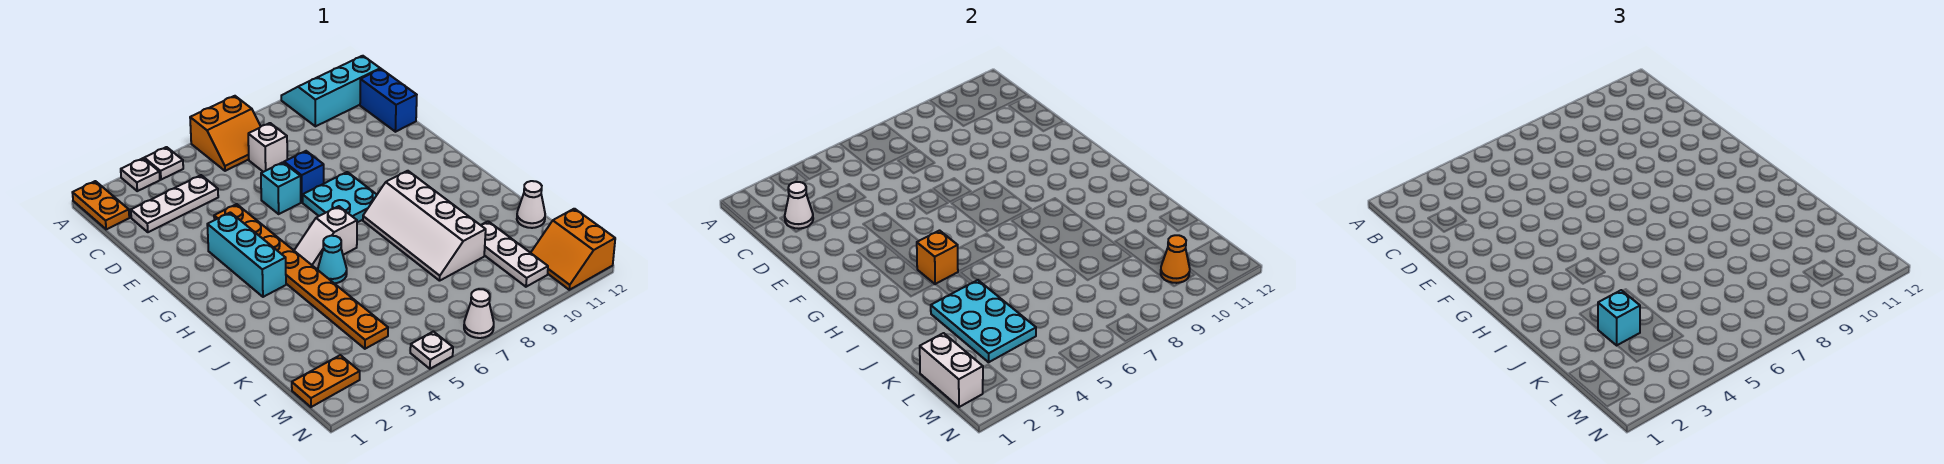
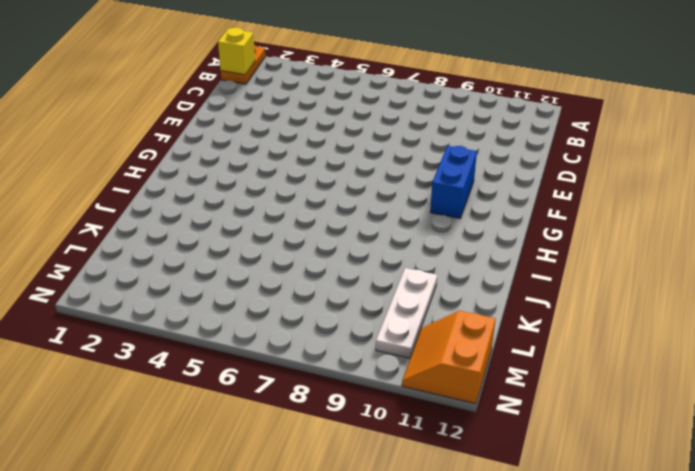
yellow brick B1 level 2 -> none
blue brick F10:G10 level 1 -> blue brick C12:D12 level 1
none -> white plate A3 level 1
none -> white plate A4 level 1
none -> orange slope A6:B7 level 1 top A

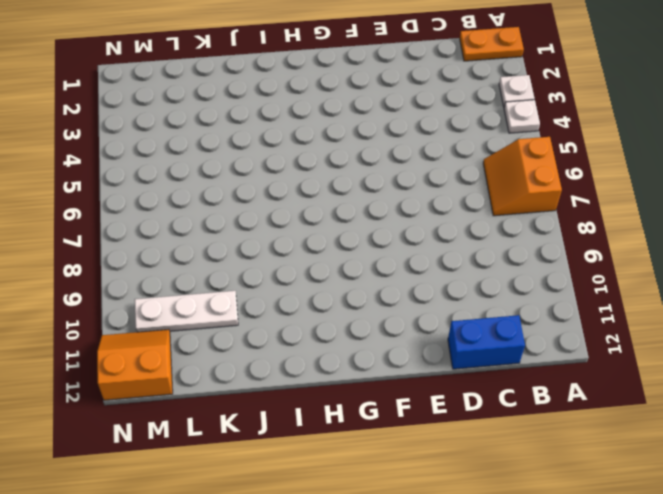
none -> cyan slope A10:B12 level 1 top B
none -> white plate C2:C4 level 1
none -> white brick C7 level 1

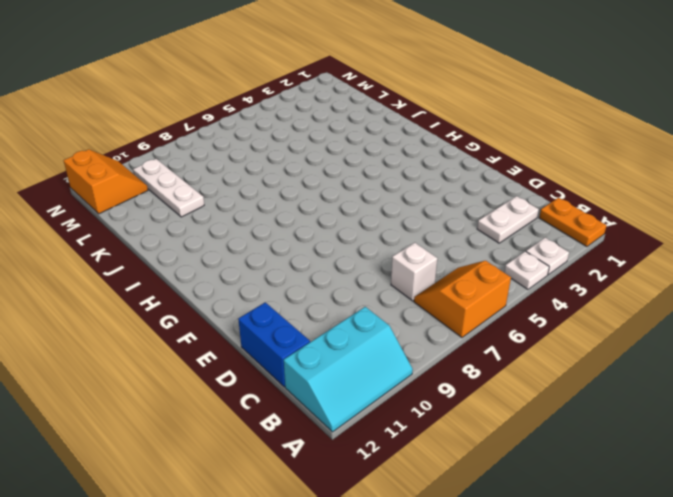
white plate C2:C3 level 1 -> white plate C2:C4 level 1
none -> orange plate E4:L4 level 1
none -> cyan brick E6 level 1
none -> blue brick E7 level 1

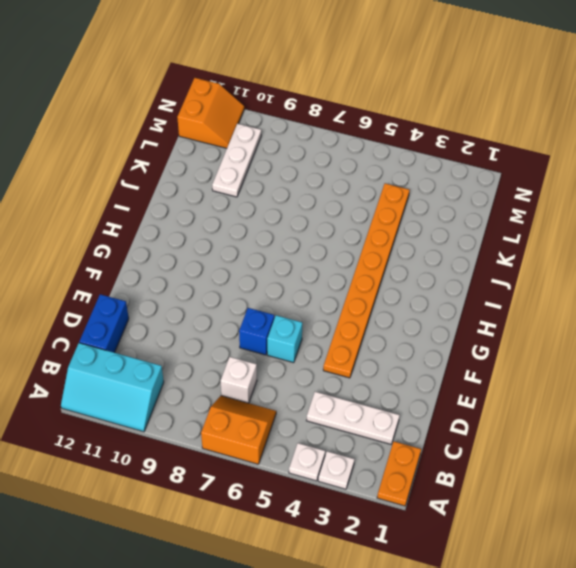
none -> cyan brick F3:H3 level 1
none -> cyan plate F7:G8 level 1
none -> white slope H5:H6 level 1 top 6

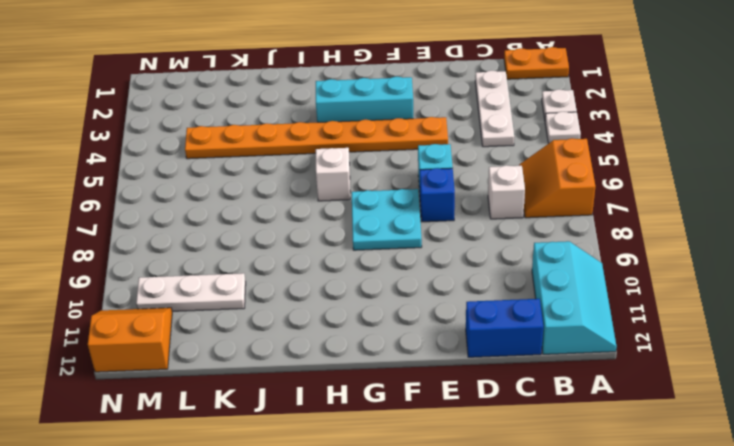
none -> white slope H8:K9 level 1 top 9
none -> cyan cone I5 level 1
none -> white cone K12 level 1

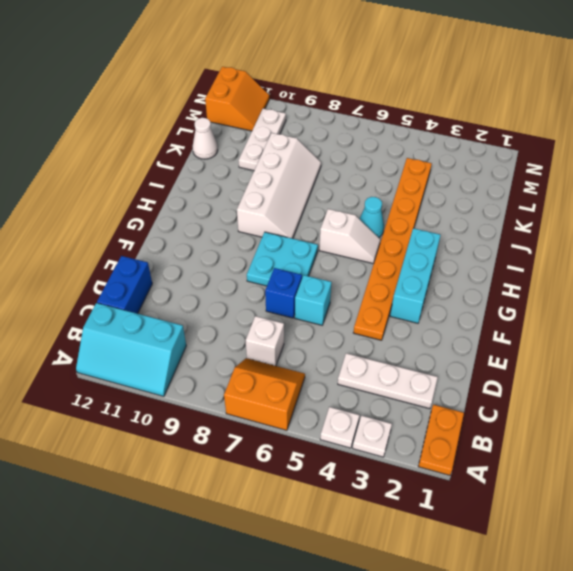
none -> orange plate M1:M2 level 1
none -> white plate N5 level 1
none -> white cone N7 level 1

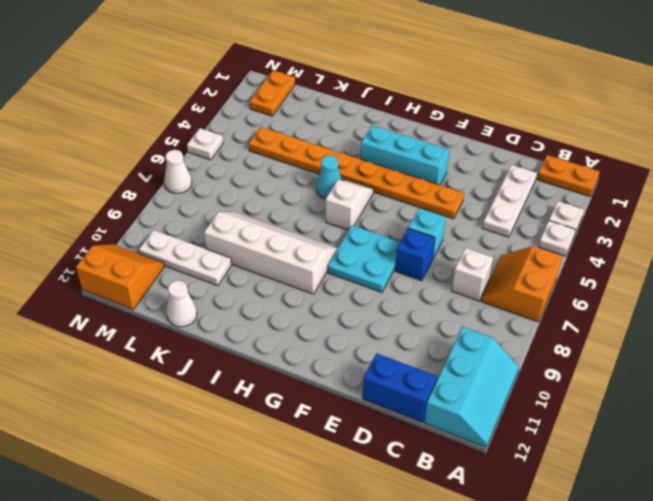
none -> white cone C2 level 2
none -> orange brick H4 level 2
none -> cyan plate J3:L4 level 2

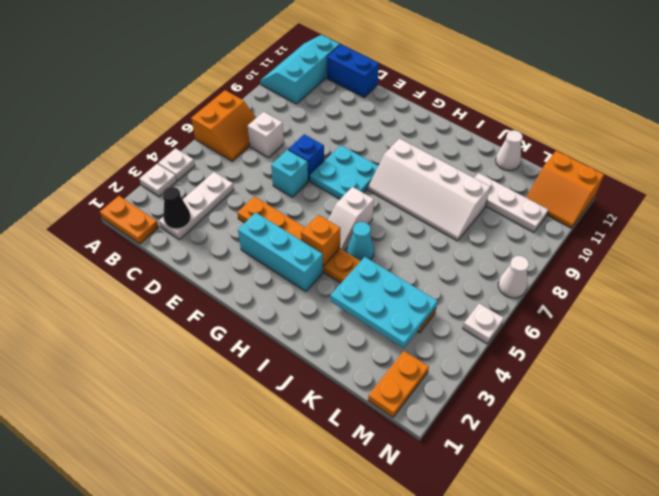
black cone C2 level 2 -> white cone C2 level 2
none -> white brick L1:M1 level 2
none -> orange cone M10 level 2
none -> cyan brick K3 level 3

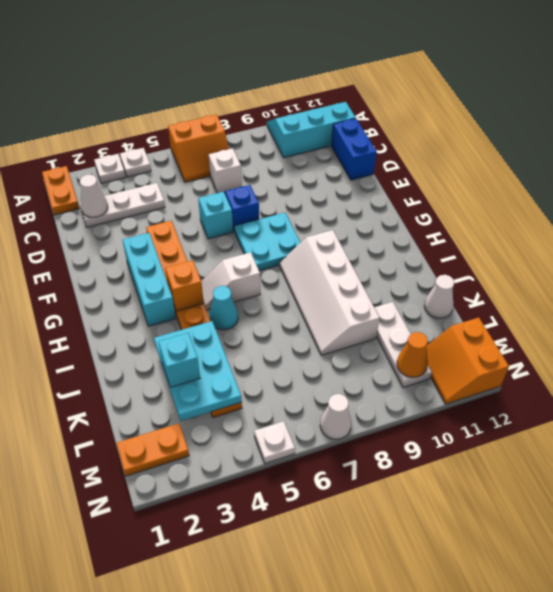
none -> white brick L1:M1 level 2

